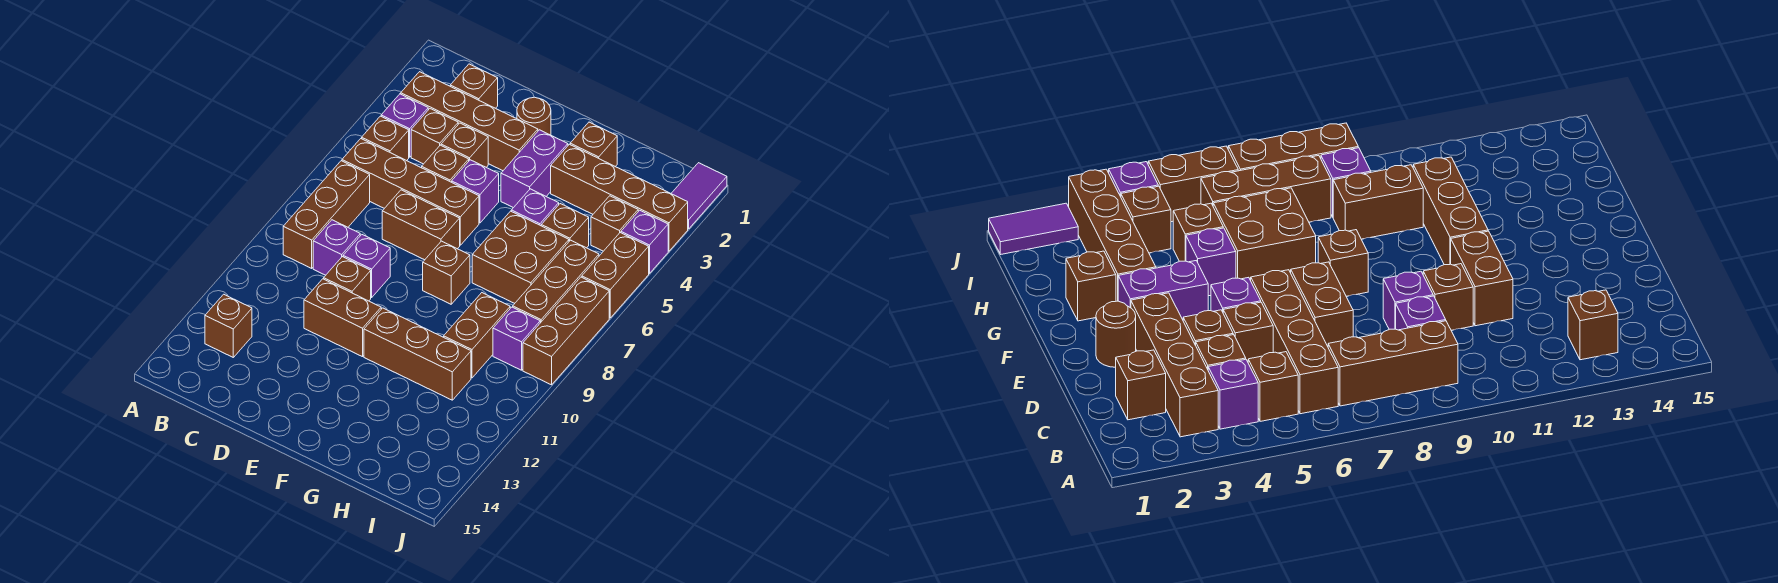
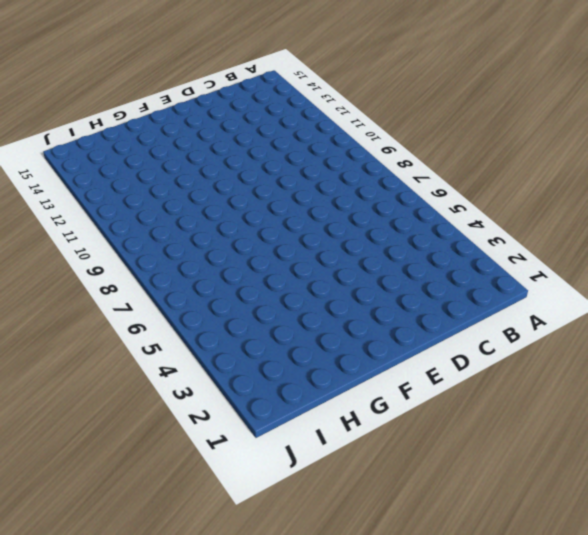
none -> brown brick B3:E3 level 1
none -> purple brick B4 level 1
none -> brown brick B5 level 1
none -> brown brick B6:E6 level 1

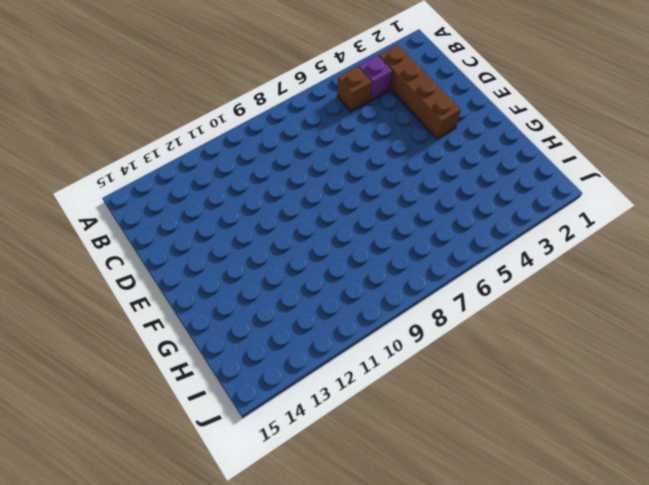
none -> brown brick B6:E6 level 1
none -> brown brick B7:B9 level 1
none -> brown brick B13 level 1
none -> brown brick C2 level 1

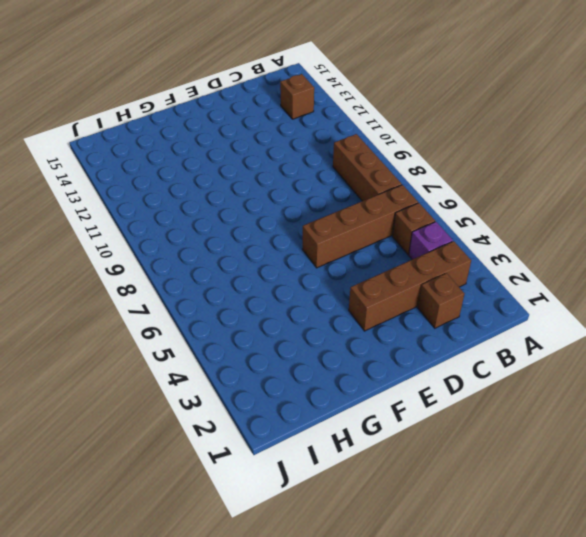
none -> brown brick C4 level 1
none -> purple brick C9 level 1
none -> brown brick D4 level 1
none -> brown brick D5 level 1

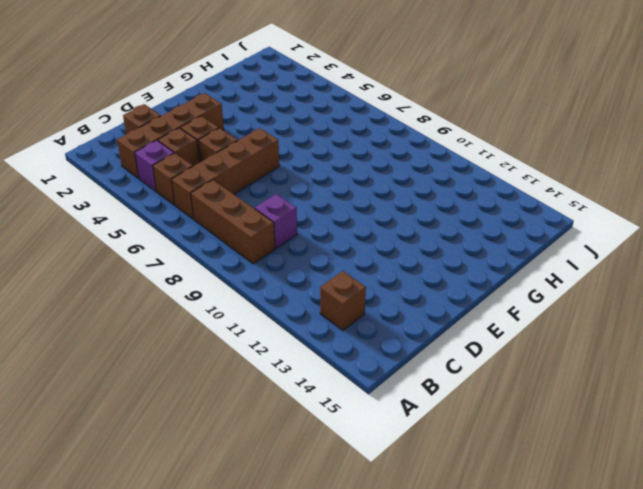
none -> brown brick D7:E7 level 1
none -> purple brick D9 level 1
none -> brown brick D10 level 1
none -> brown brick D11:E11 level 1

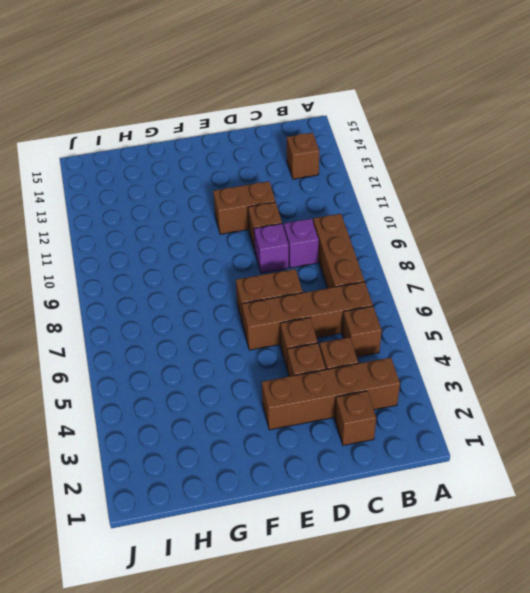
none -> purple brick B4 level 1
none -> brown round brick E2 level 1
none -> purple brick E5 level 1
none -> purple brick F3:F4 level 1

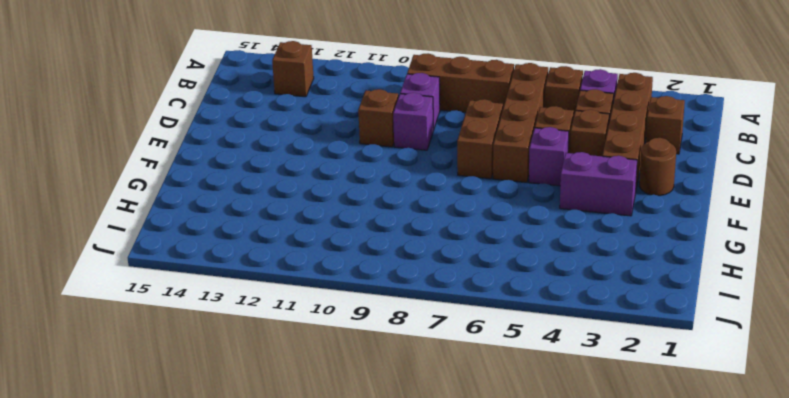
none -> brown brick D11:E11 level 1
none -> brown brick F8 level 1
none -> brown brick F11:H11 level 1
none -> brown brick G2 level 1

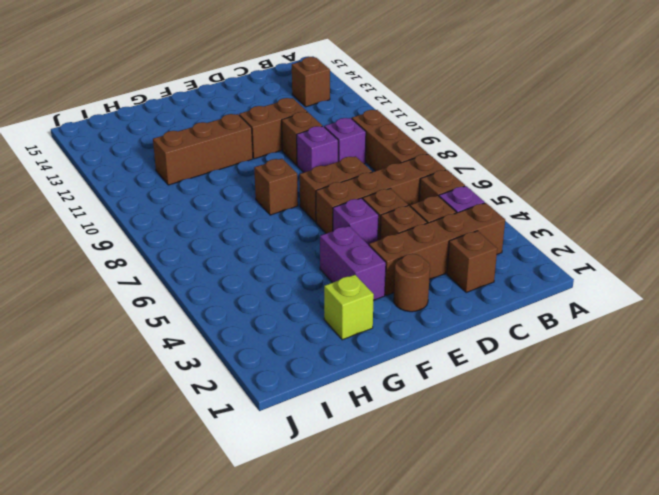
lime brick G2 level 1 -> brown brick G2 level 1
none -> brown brick G3:J3 level 1
none -> purple brick G5 level 1
none -> brown brick G6:H7 level 1
none -> brown brick H5 level 1

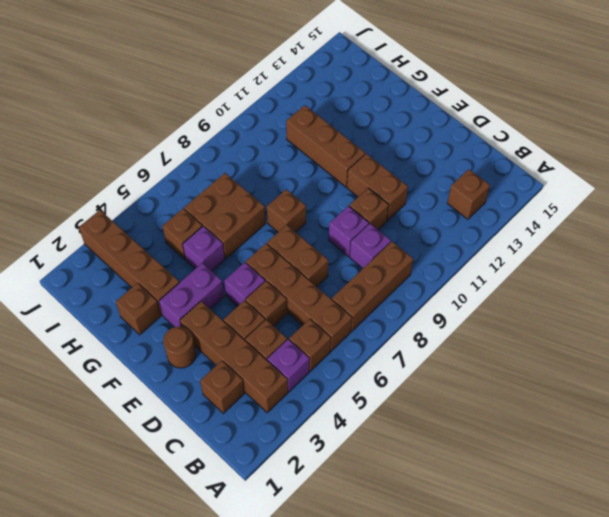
none -> brown brick H9:H10 level 1
none -> brown brick I4 level 1
none -> brown brick I6:I8 level 1
none -> purple brick I9 level 1

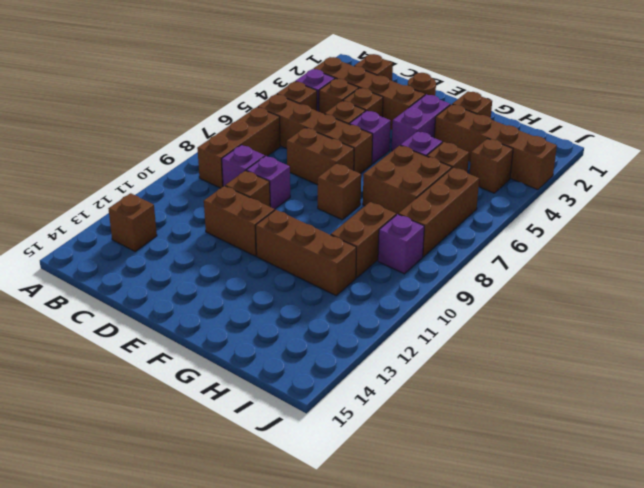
none -> purple tile J1:J2 level 1
none -> purple brick J4 level 1
none -> brown brick J5:J6 level 1
none -> brown brick J7:J9 level 1

